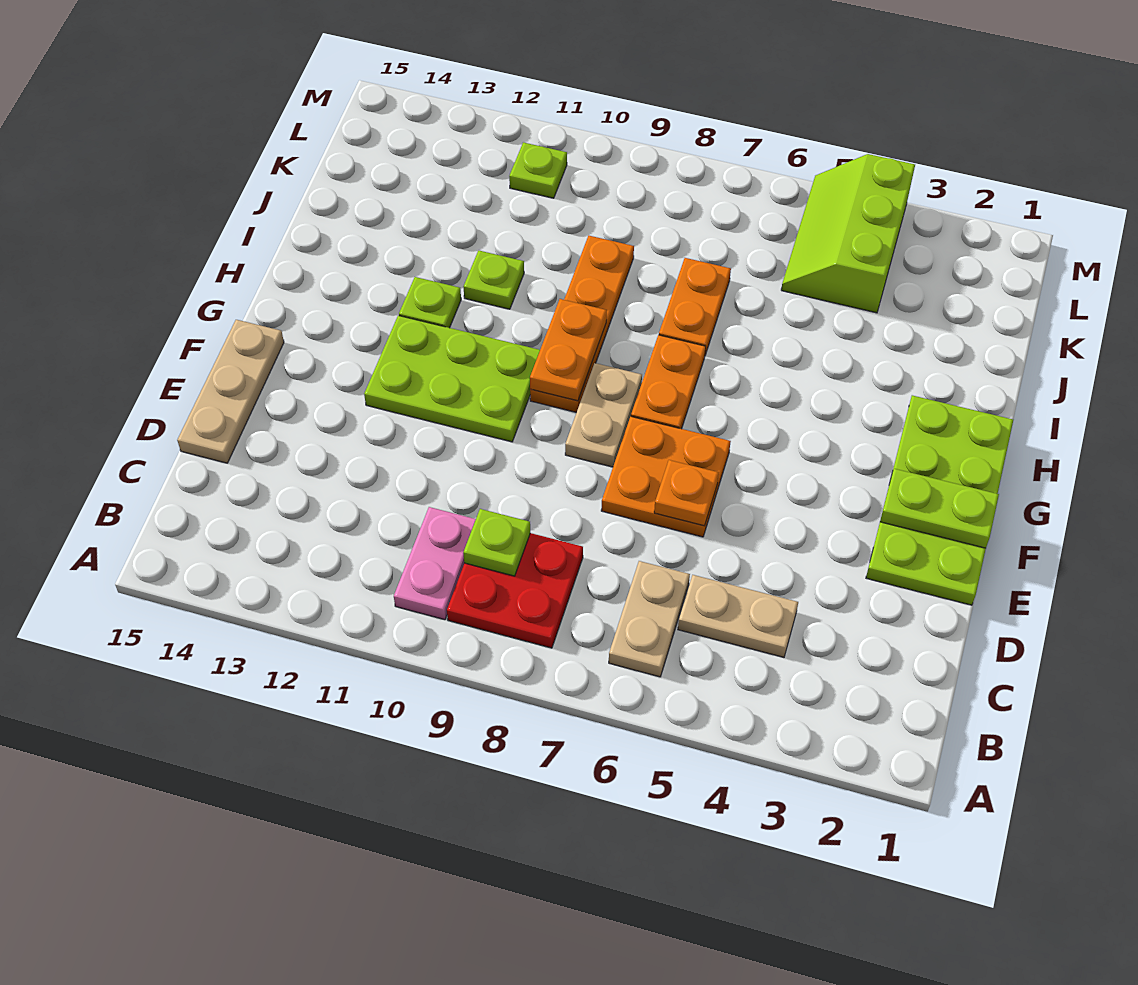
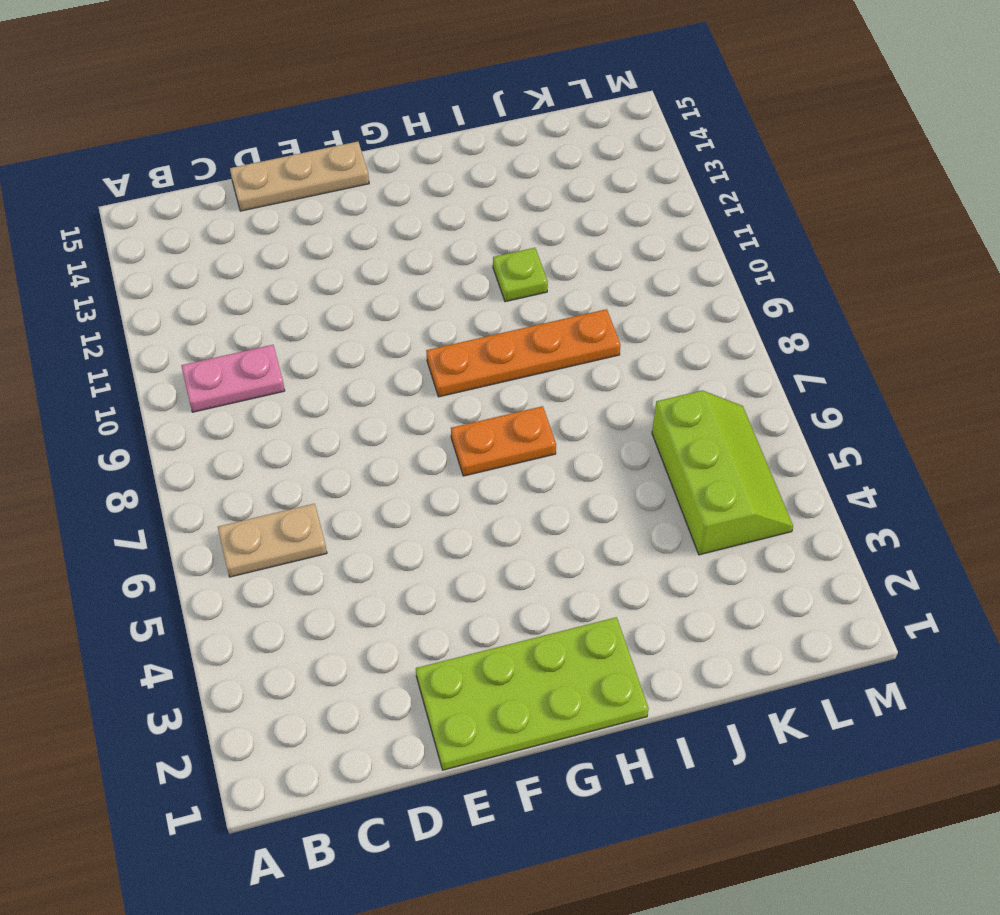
lime slope K4:L6 level 1 top K -> lime slope K4:M5 level 1 top 4
none -> red plate B8:C9 level 1
none -> tan plate C4:C5 level 1
none -> orange plate E6:F7 level 1

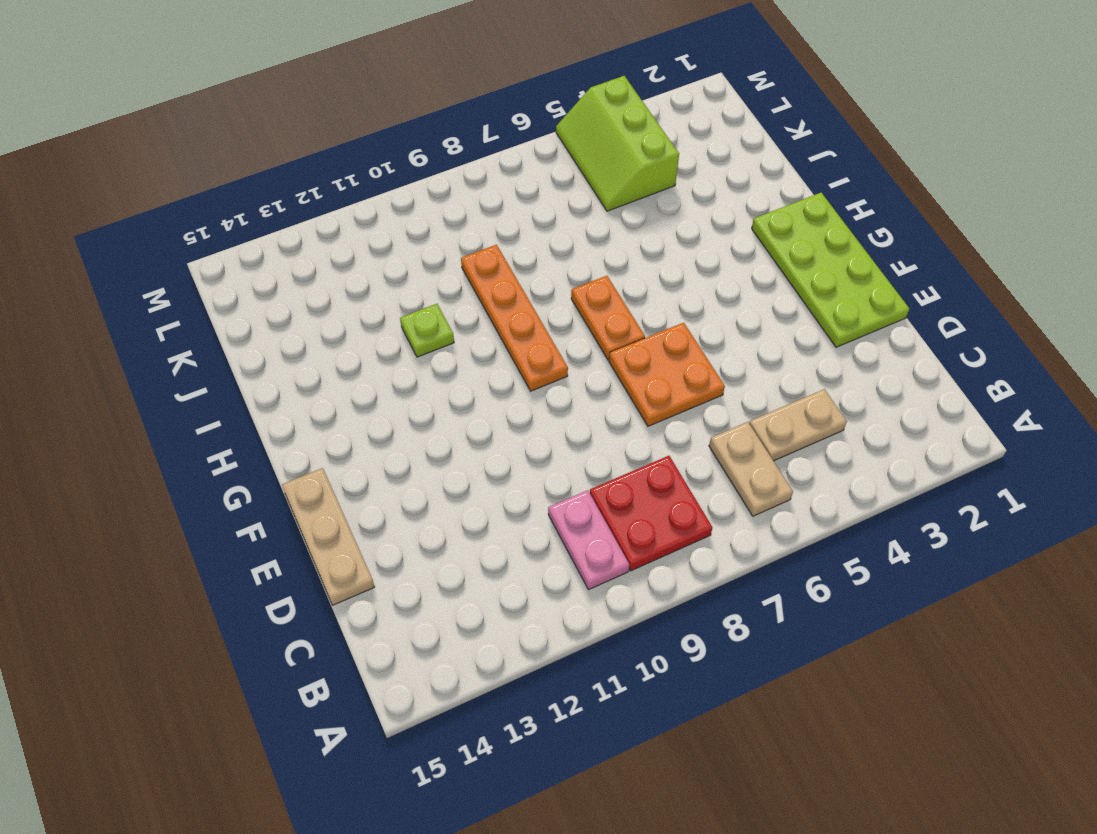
none -> tan plate F8:G8 level 1
none -> lime plate F10:G12 level 1
none -> lime plate H12 level 1

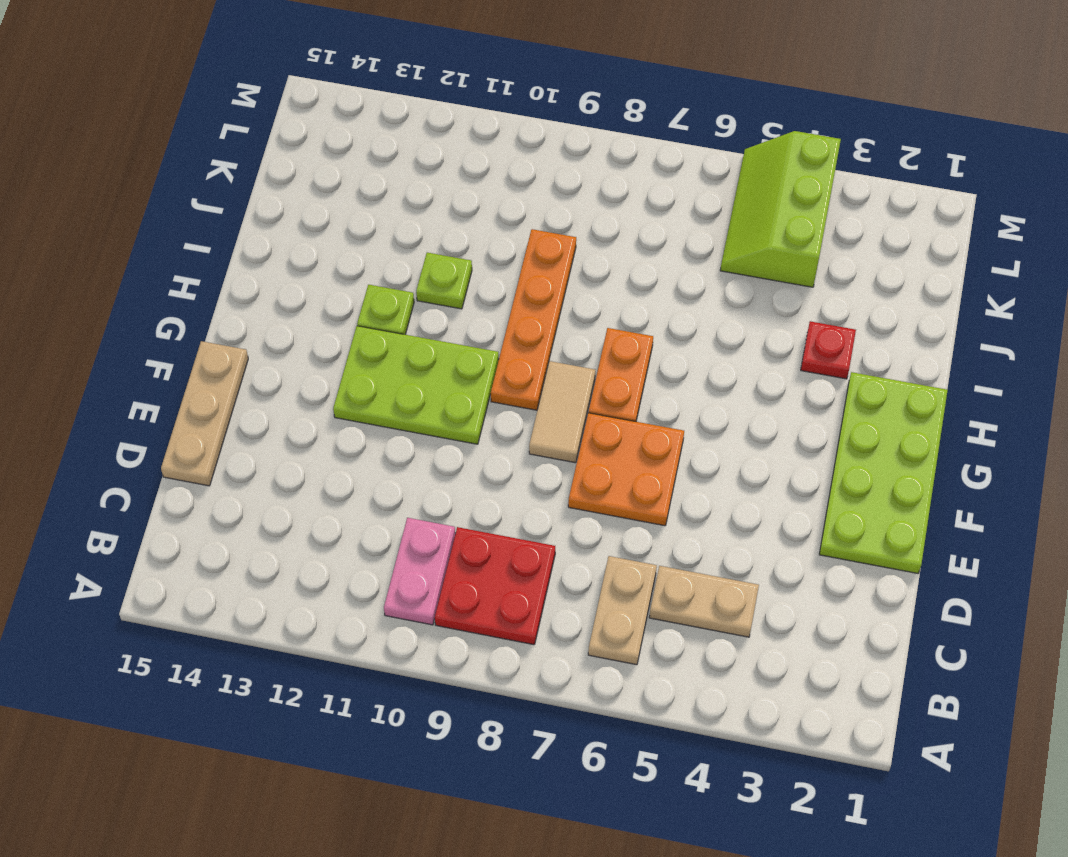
tan tile F8:G8 level 1 -> tan plate F8:G8 level 1
red plate I3 level 1 -> none
none -> orange plate I7:J7 level 1
none -> lime plate L11 level 1
none -> lime plate C9 level 2

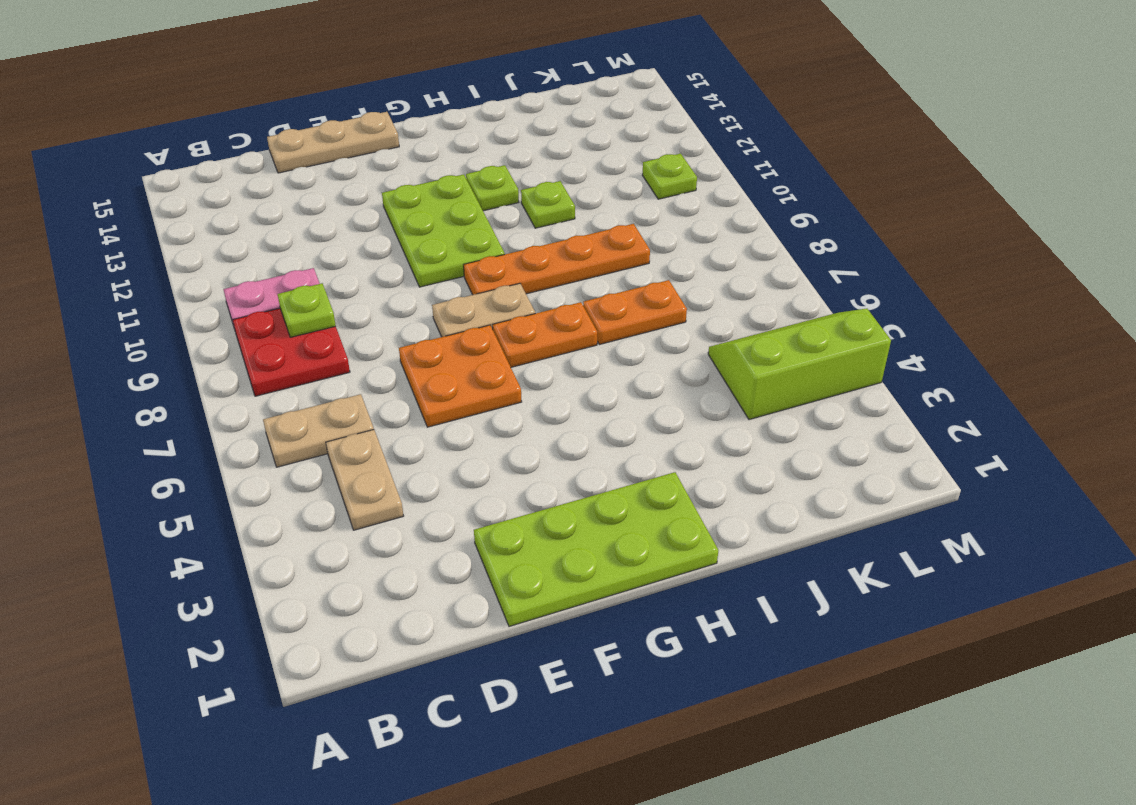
none -> orange plate E6 level 2
none -> lime plate F1:F2 level 2
none -> orange plate G9:H9 level 2

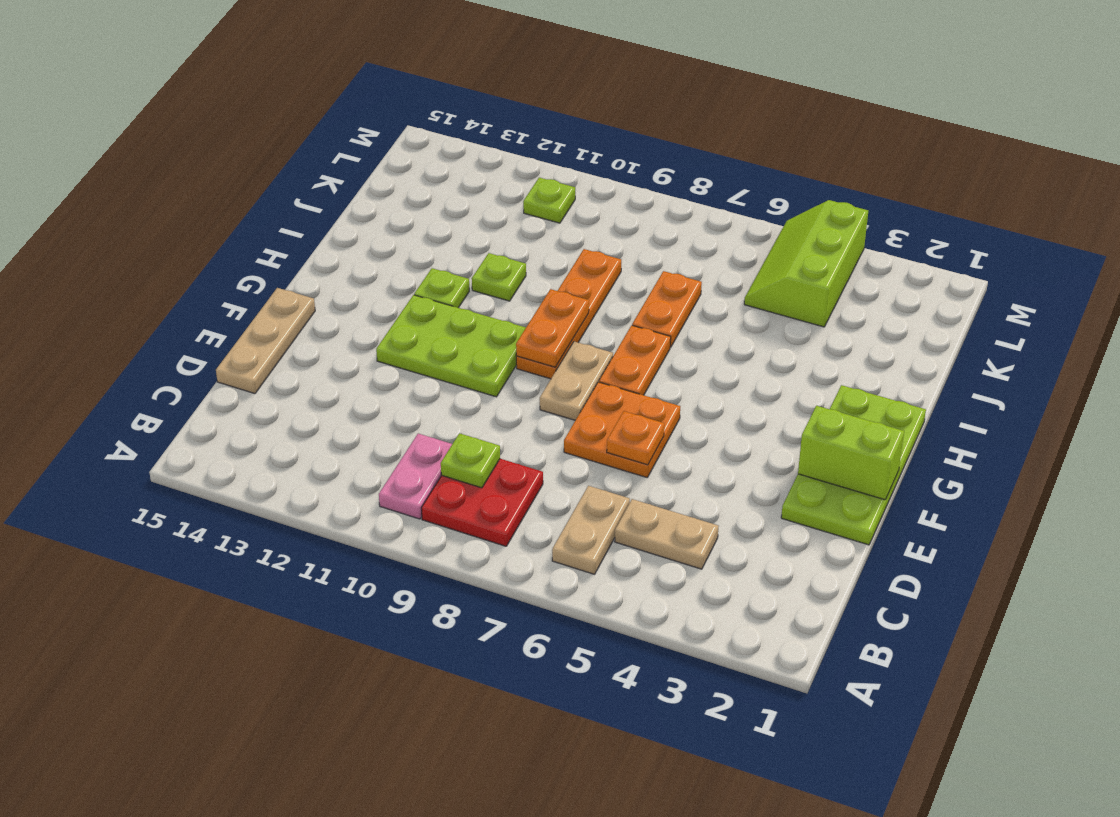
lime brick F1:F2 level 2 -> lime plate F1:F2 level 2

